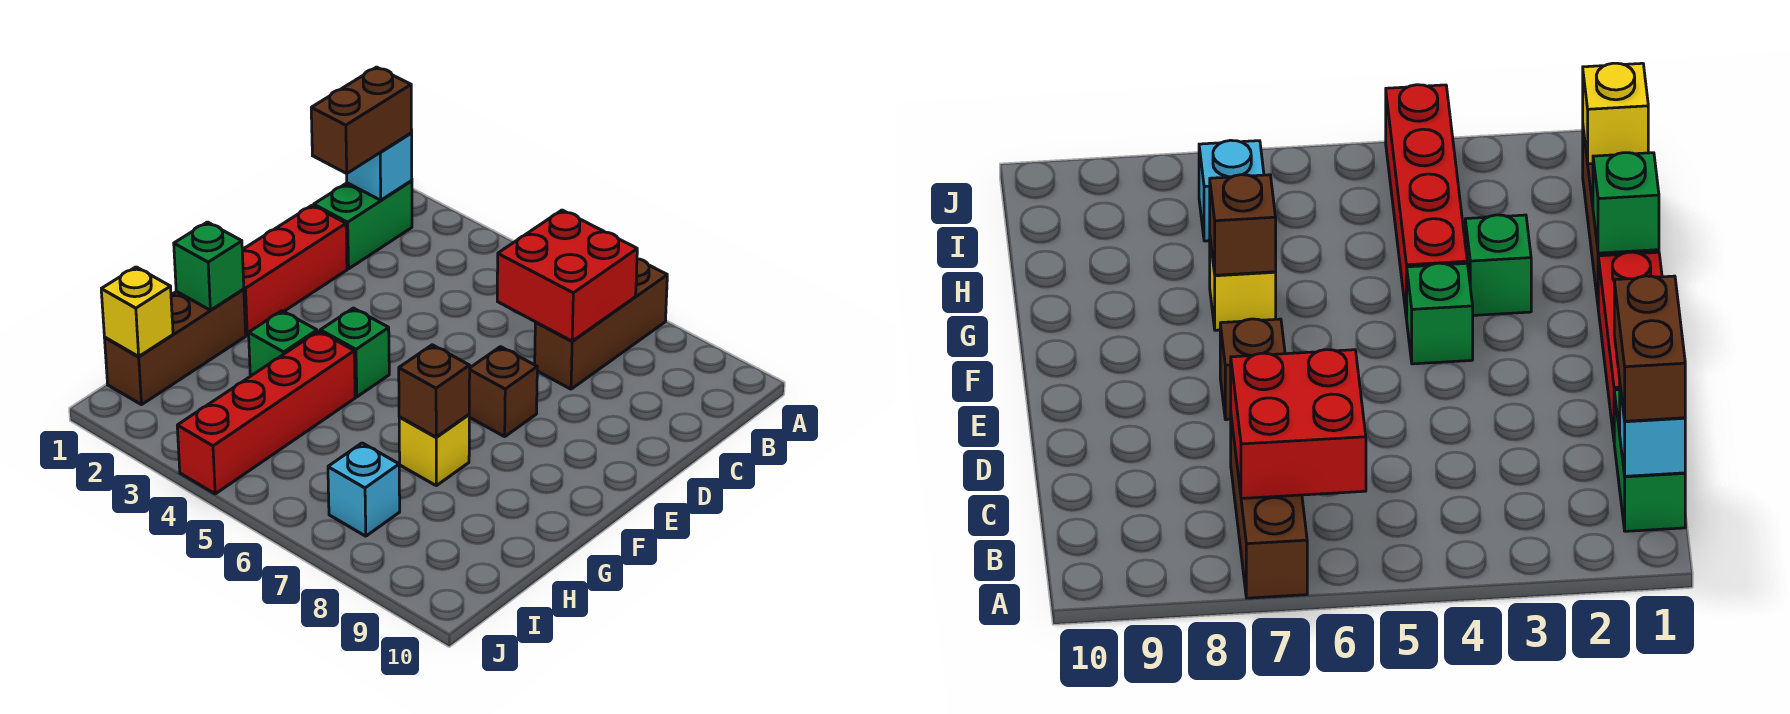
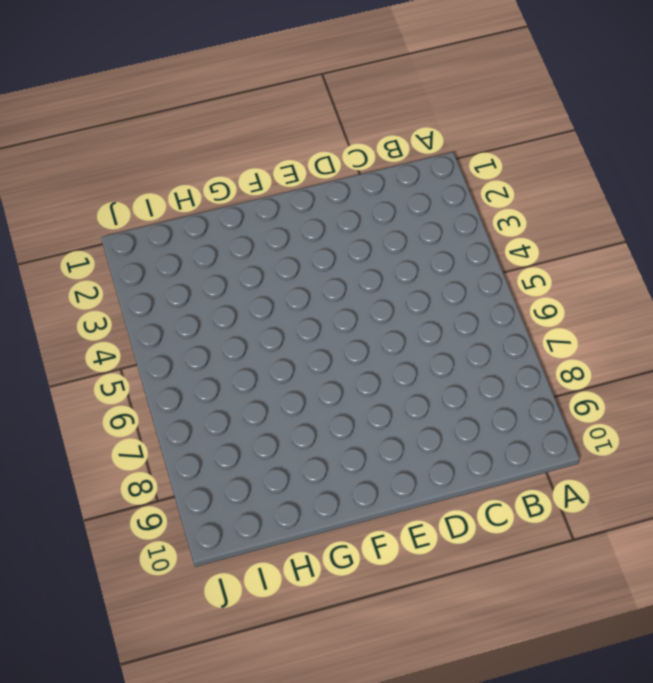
none -> brown brick A7:C7 level 1
none -> green brick B1:C1 level 1
none -> red brick D1:F1 level 1

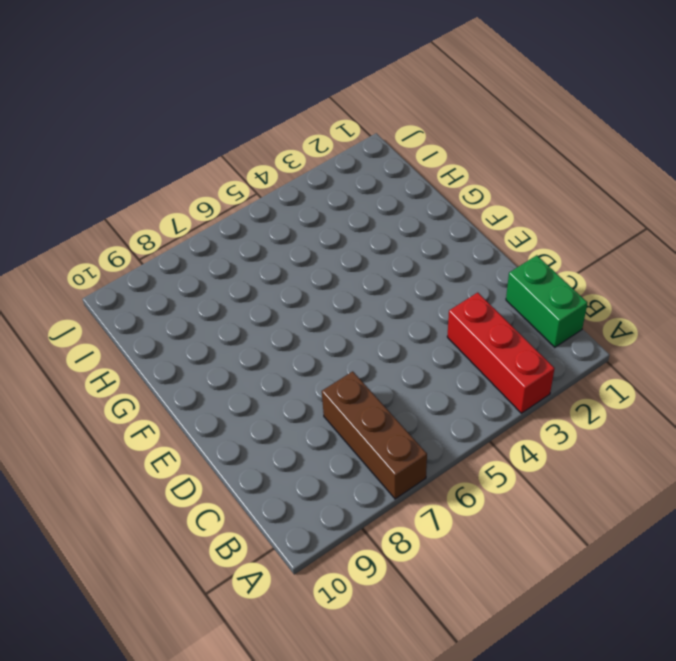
red brick A3:C3 level 1 -> red brick D1:F1 level 1
none -> brown brick E7 level 1
none -> green brick F4 level 1
none -> brown brick G1:I1 level 1

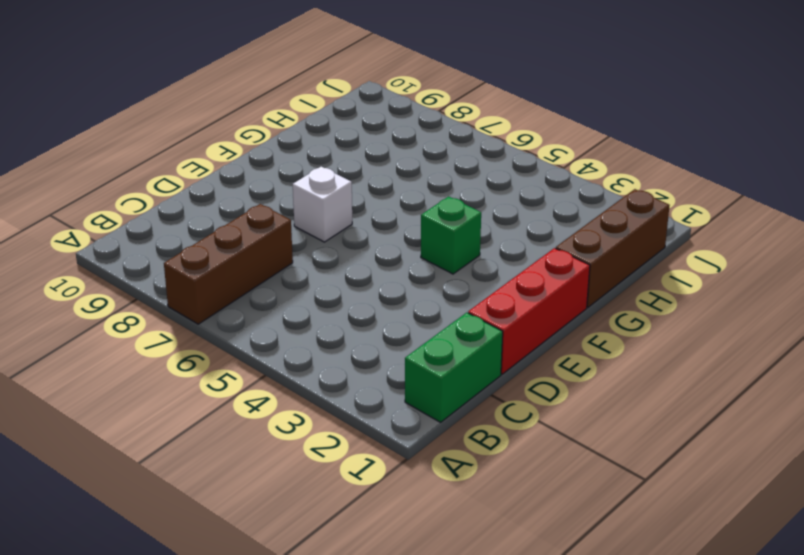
white brick E7 level 1 -> brown brick E7 level 1
none -> green brick G3 level 1
none -> red brick G4:J4 level 1
none -> yellow brick G7 level 1

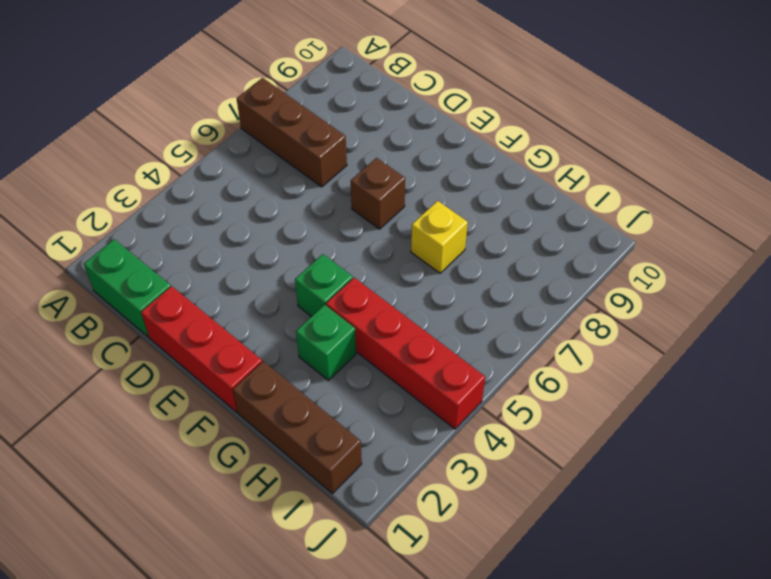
none -> cyan brick I7 level 1
none -> cyan brick B1 level 2
none -> red brick B6:C7 level 2

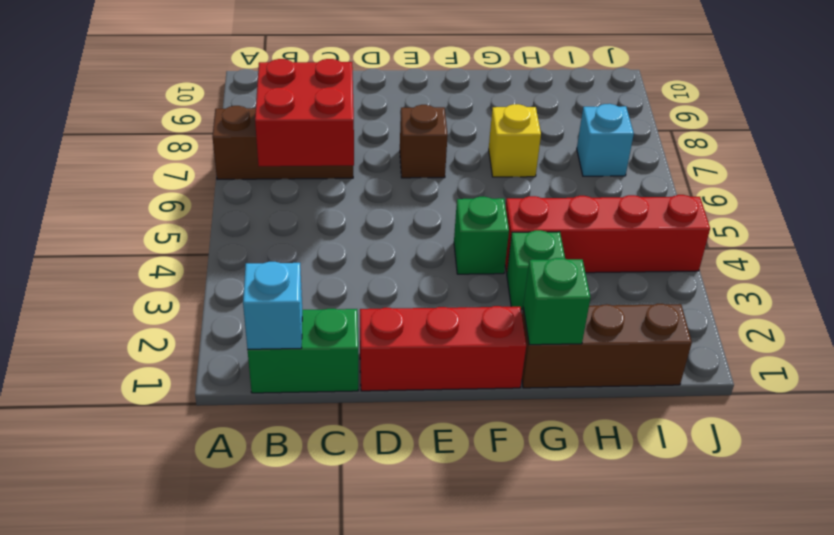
none -> brown brick G7 level 2
none -> yellow brick I1 level 2
none -> brown brick B1:C1 level 3

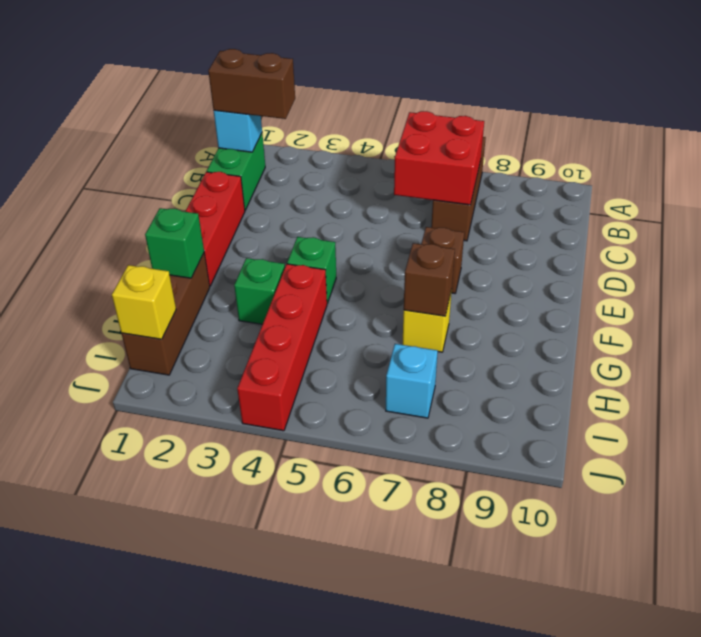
brown brick B1:B2 level 3 -> brown brick B1:C1 level 3

